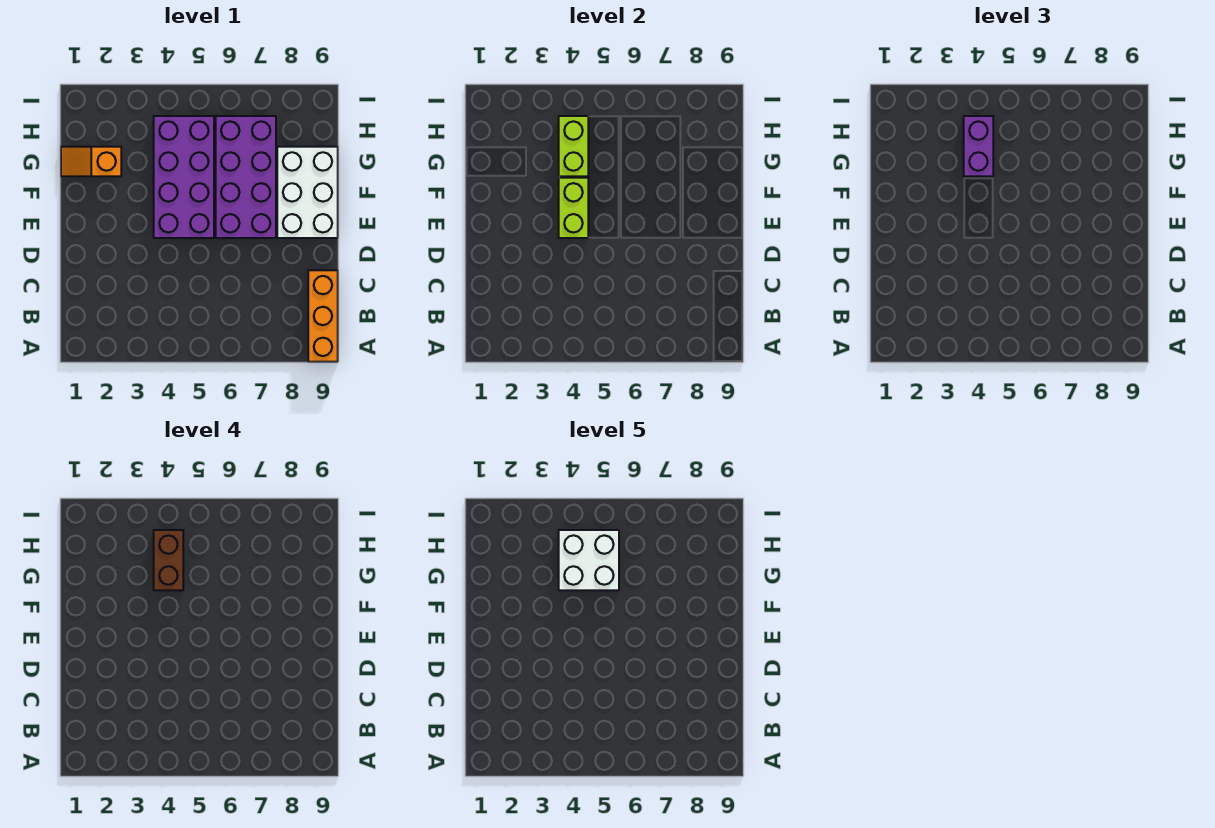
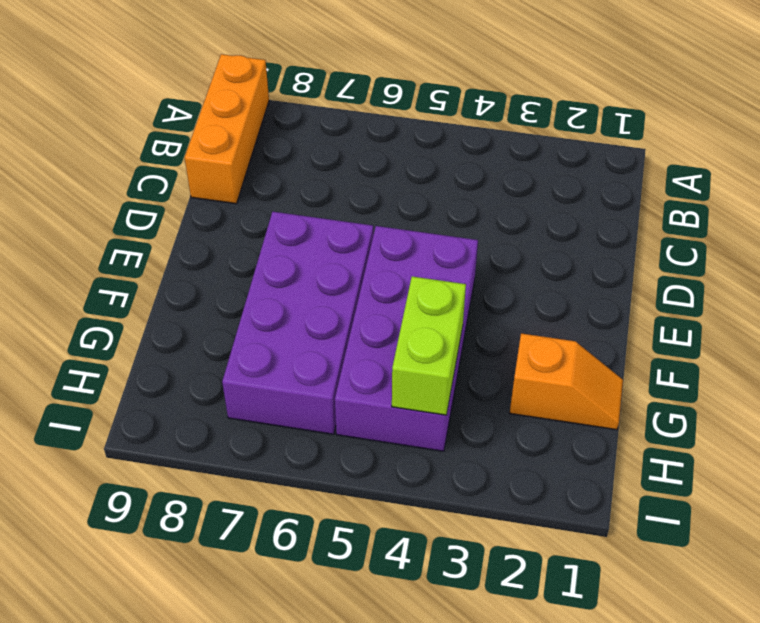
none -> white brick E8:G9 level 1
none -> lime brick E4:F4 level 2

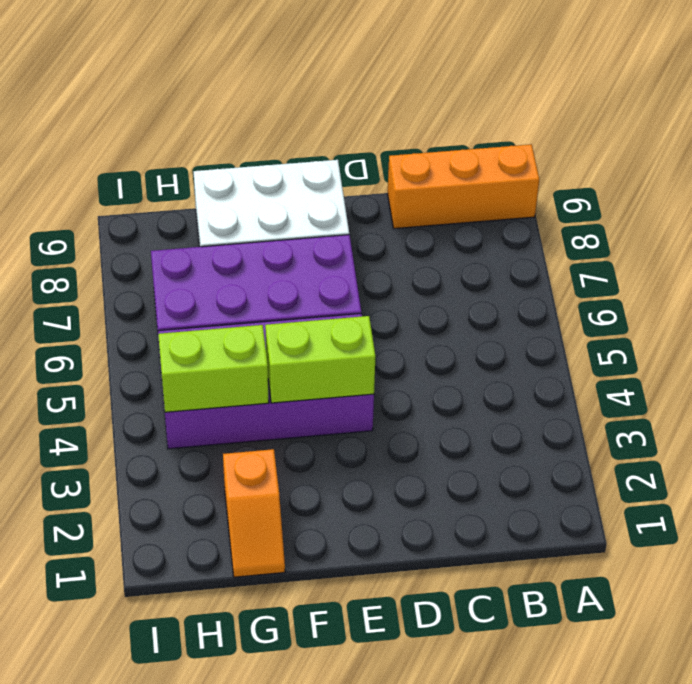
none -> purple brick G4:H4 level 3
none -> brown brick G4:H4 level 4

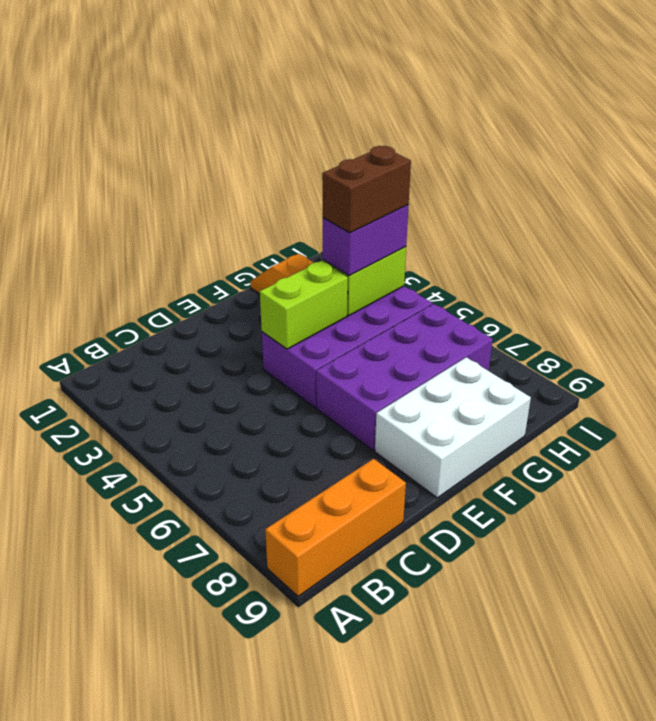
none -> white brick G4:H5 level 5

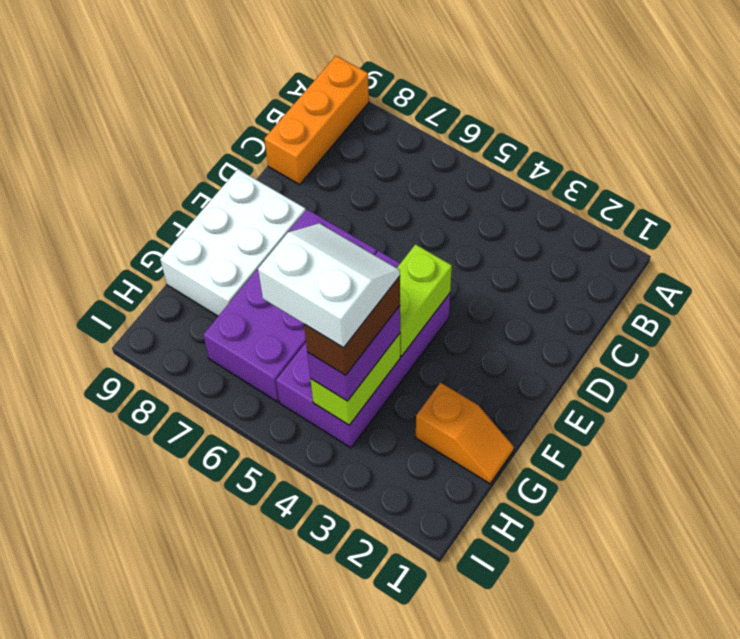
white slope G4:H5 level 5 top H -> white brick G4:H5 level 5

